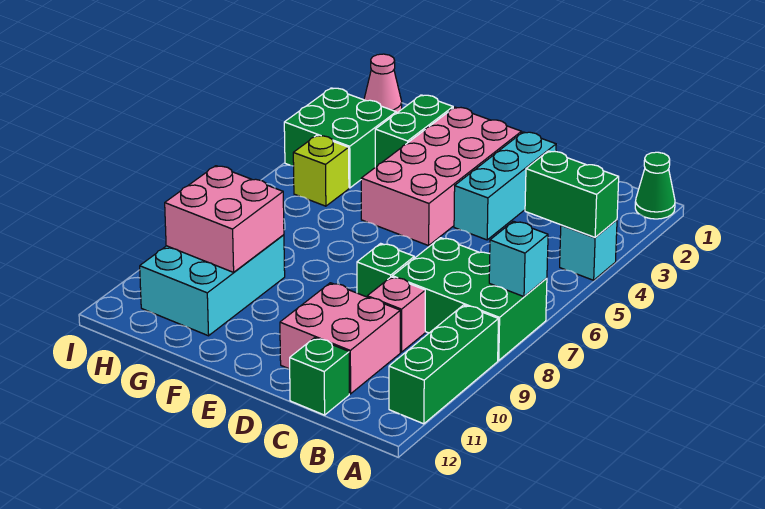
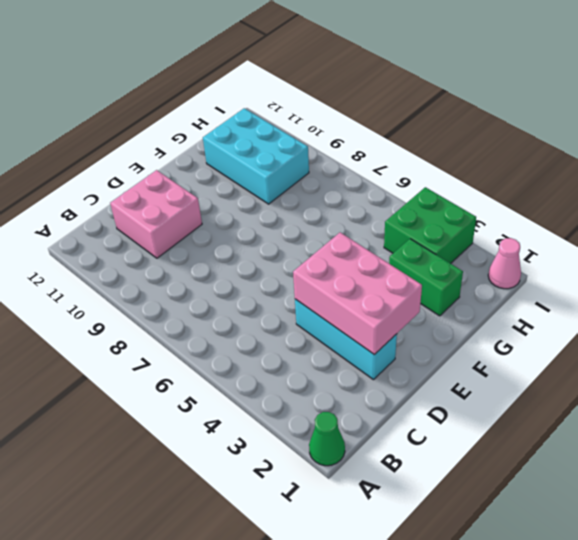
pink brick D2:E4 level 2 -> none
none -> cyan brick A4 level 1
none -> green brick A7:C8 level 1
none -> green brick A9:A11 level 1

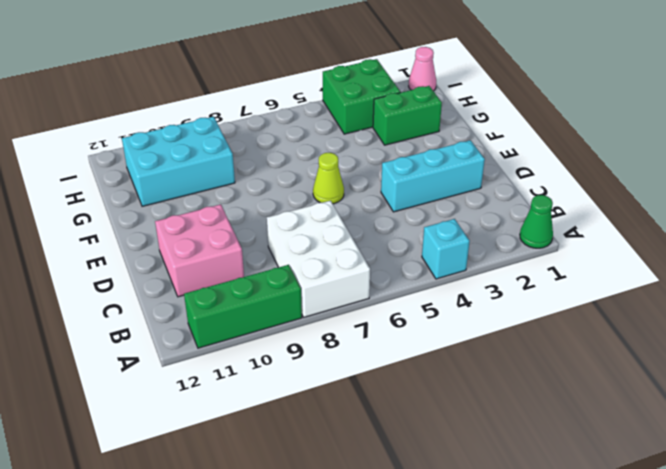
white brick A7:C8 level 1 -> green brick A7:C8 level 1
lime cone E6 level 1 -> none
none -> pink brick C9 level 1
none -> green brick C12 level 1
none -> green brick D8 level 1

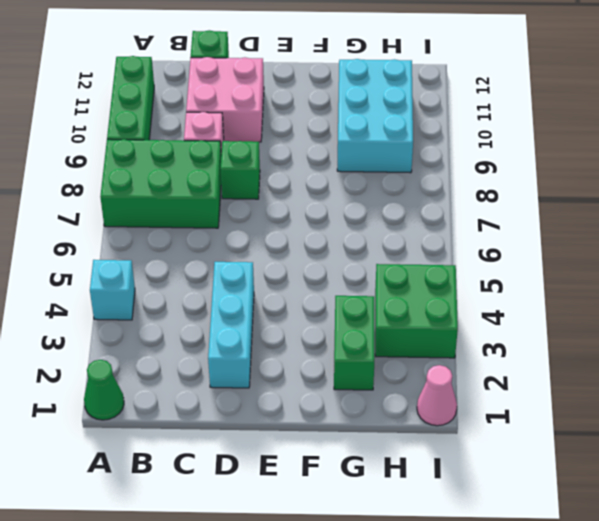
none -> pink brick E2:F5 level 1
none -> lime brick H5 level 1
none -> green brick A4:B4 level 2

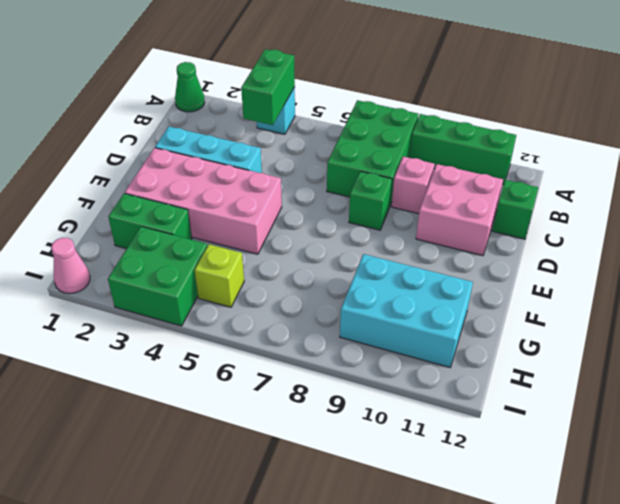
none -> cyan brick A7 level 2
none -> pink brick G9:H10 level 2

